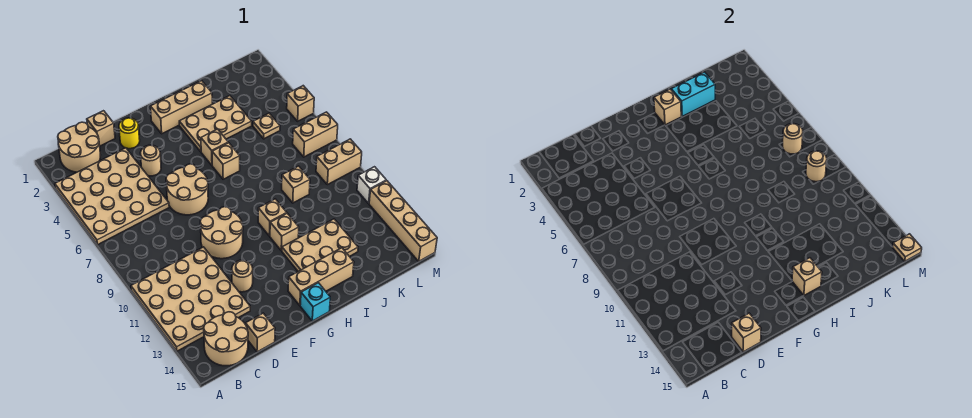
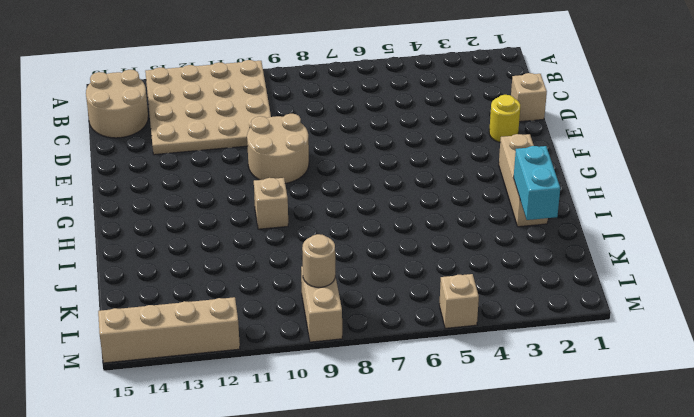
none -> tan plate A3:D6 level 1
none -> tan round brick B1:C2 level 1
none -> tan brick D15 level 1
none -> tan round brick E4 level 1

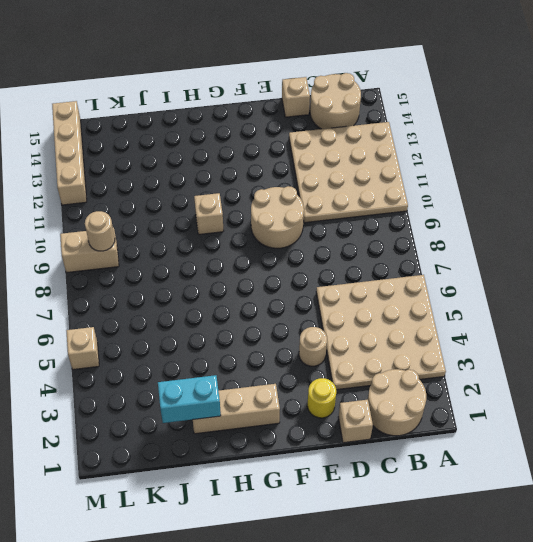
none -> tan round brick E6:F7 level 1
none -> tan round brick E12 level 1
none -> tan brick G14:I14 level 1
none -> cyan brick G15 level 1

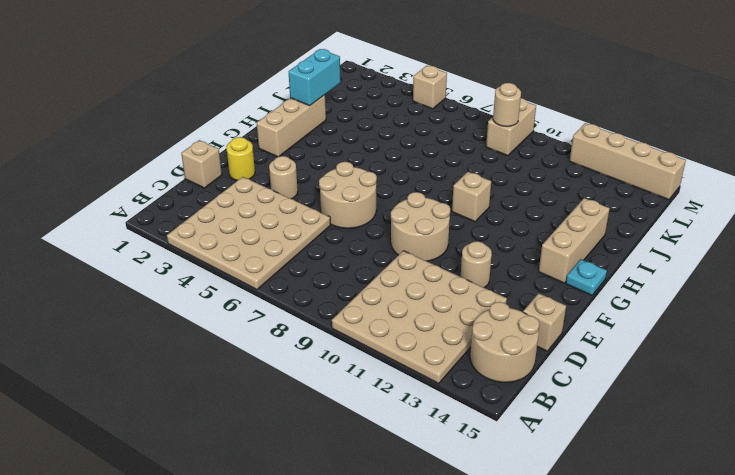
cyan plate G15 level 1 -> cyan brick G15 level 1
none -> tan round brick B1:C2 level 1
none -> tan plate H3:J4 level 1
none -> tan brick H5 level 1
none -> tan brick H6 level 1

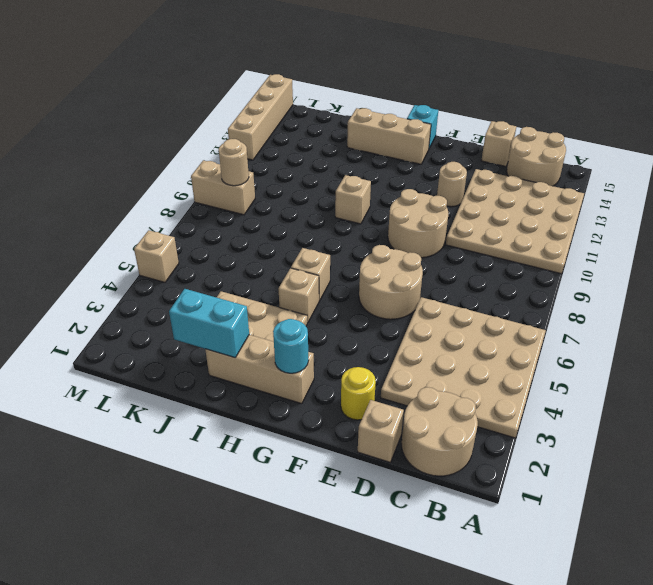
cyan round brick G2 level 2 -> none
none -> tan round brick E4 level 1
none -> tan brick H11 level 1
none -> tan plate H12:J13 level 1
none -> tan brick J9 level 1

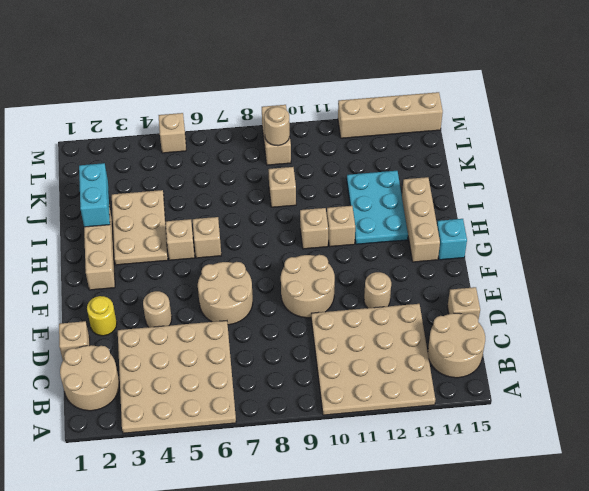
cyan plate H12:J13 level 1 -> tan plate H12:J13 level 1
none -> tan plate K5 level 1
none -> tan brick L7:M7 level 1
none -> white brick M11 level 1
none -> tan brick D15 level 2

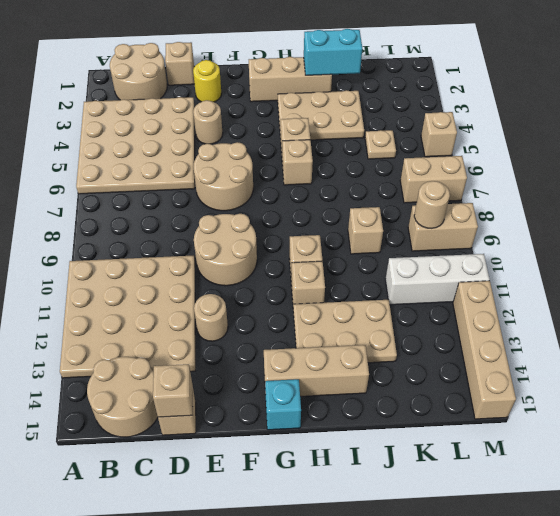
white brick K11:M11 level 1 -> white brick M11 level 1
none -> tan brick H2 level 2
none -> tan brick H14 level 2
none -> tan round brick L7 level 2
none -> tan plate M15 level 2

